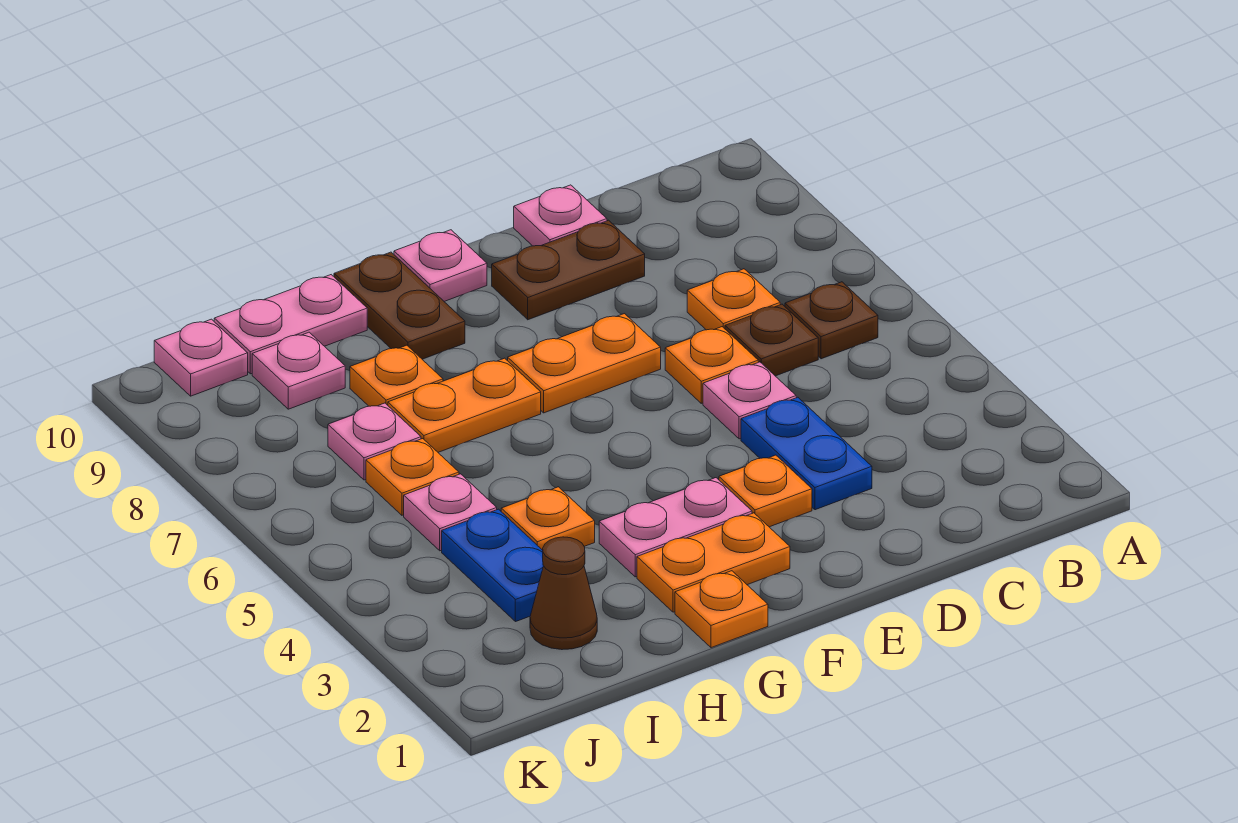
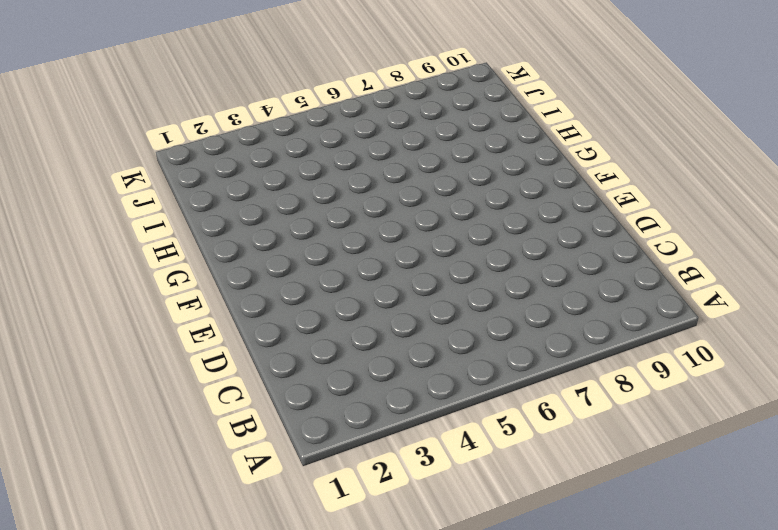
none -> brown plate B6 level 1
none -> brown plate C6 level 1
none -> orange plate C7 level 1

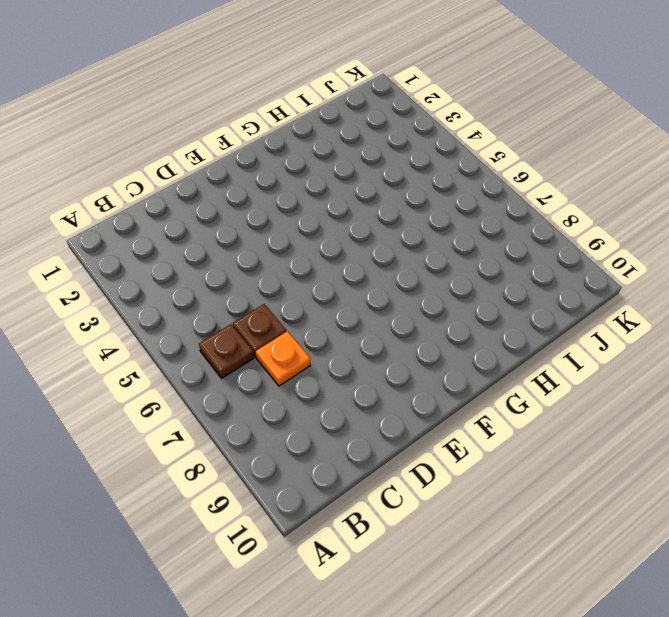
none -> blue plate D3:D4 level 1
none -> pink plate D5 level 1
none -> orange plate D6 level 1

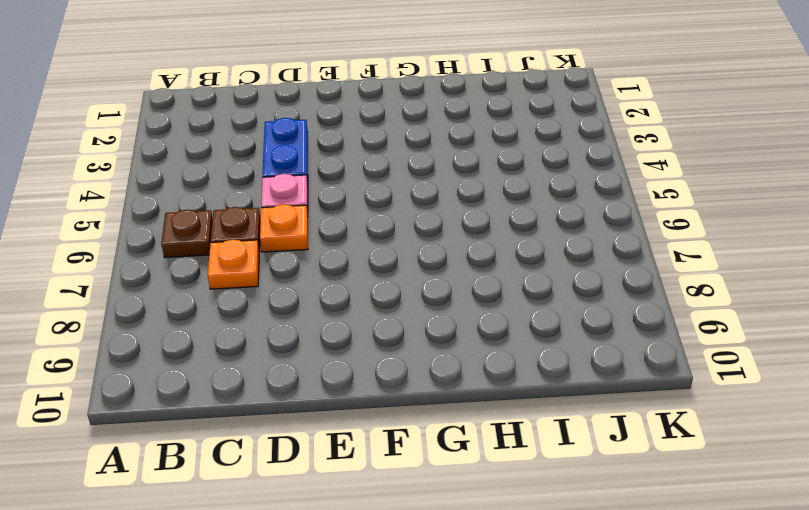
none -> brown plate D9:E9 level 1
none -> pink plate D10 level 1
none -> orange plate E3 level 1

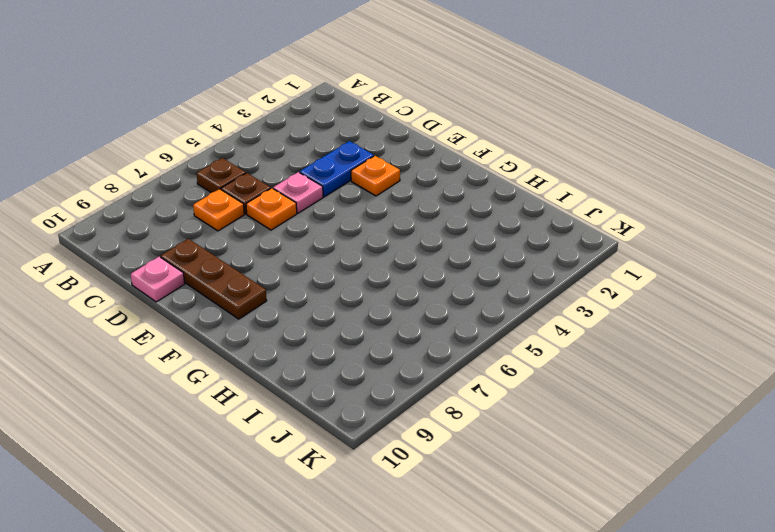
brown plate D9:F9 level 1 -> brown plate D9:E9 level 1
none -> orange plate E7:F7 level 1
none -> orange plate F2:G2 level 1
none -> pink plate F3:G3 level 1

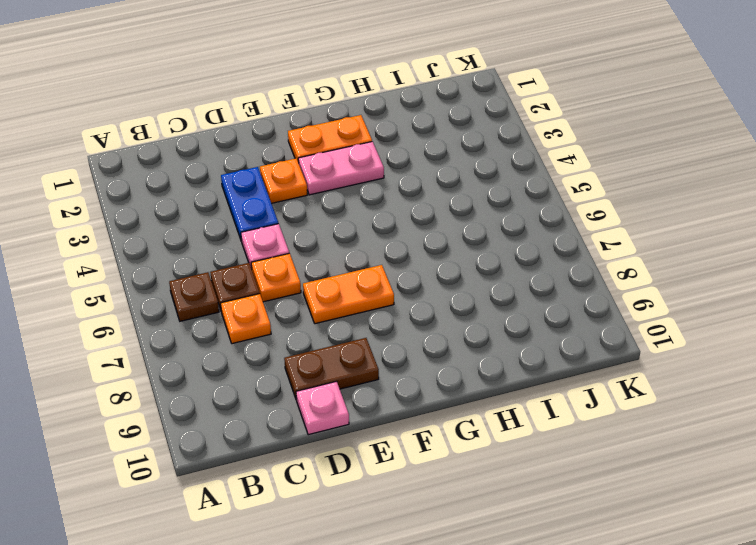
none -> pink plate F10 level 1
none -> orange plate G1 level 1
none -> orange plate G7:H7 level 1

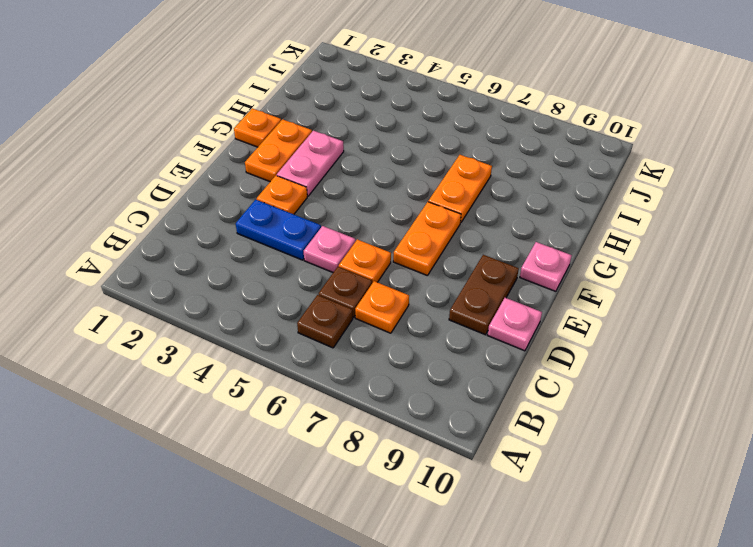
none -> brown plate G9:G10 level 1
none -> orange plate H4 level 1
none -> orange plate H8 level 1

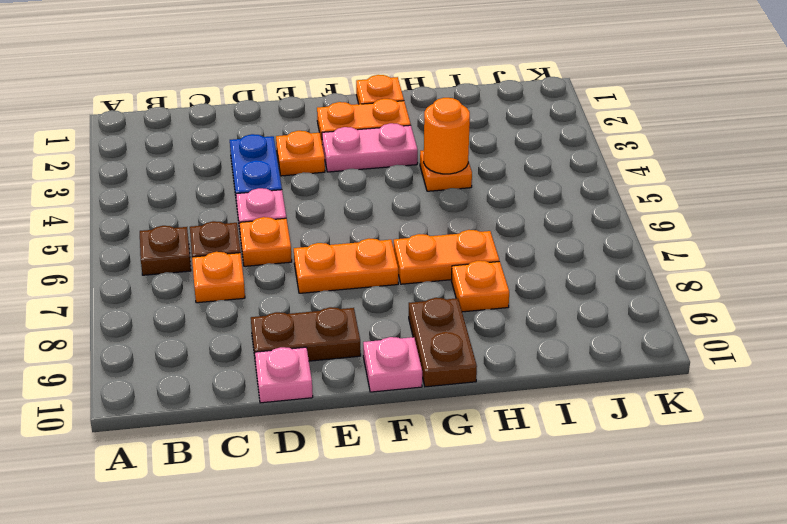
orange round brick H4 level 2 -> none
none -> pink plate H10:I10 level 1
none -> brown cone I2 level 1
none -> blue plate I3:I4 level 1

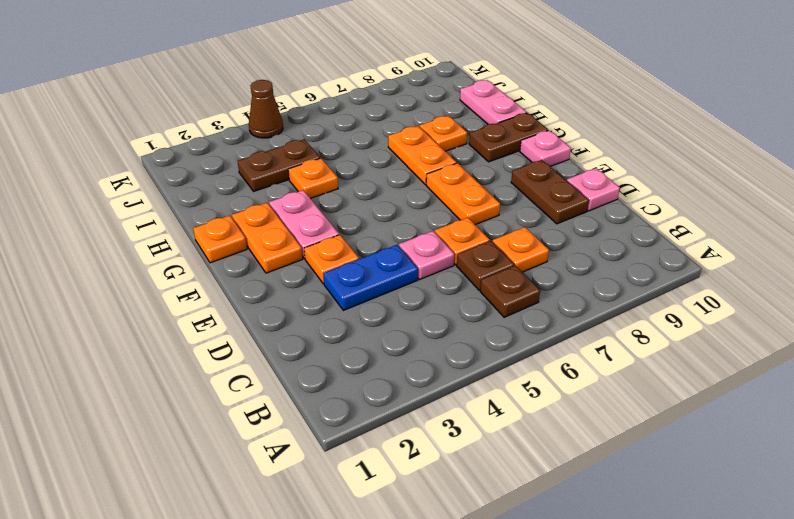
brown plate I3:I4 level 1 -> blue plate I3:I4 level 1
brown cone K4 level 1 -> brown cone I2 level 1
none -> pink plate I5 level 1
none -> orange plate I6 level 1
none -> pink plate I7 level 1

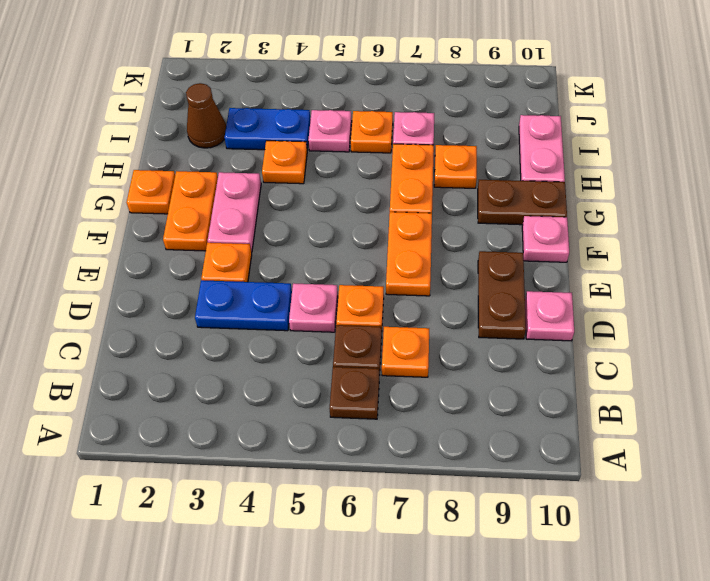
none -> pink plate I9 level 1
none -> pink plate J10 level 1

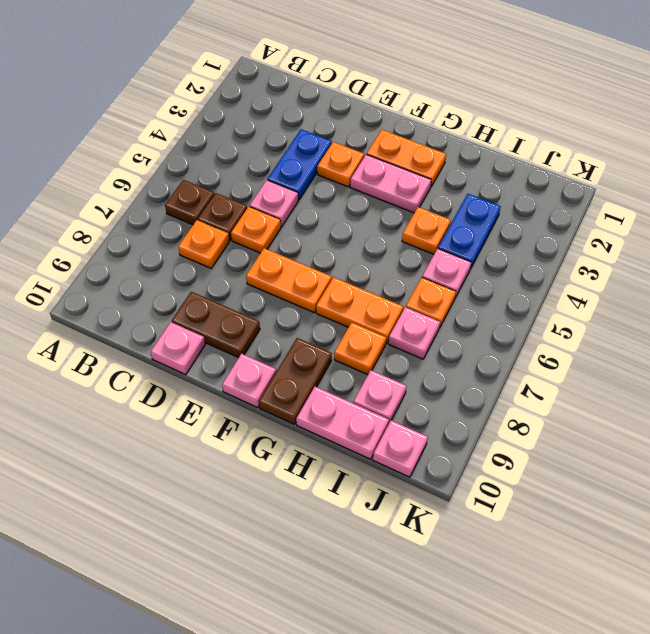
none -> orange plate G1 level 1
none -> brown cone I2 level 1

